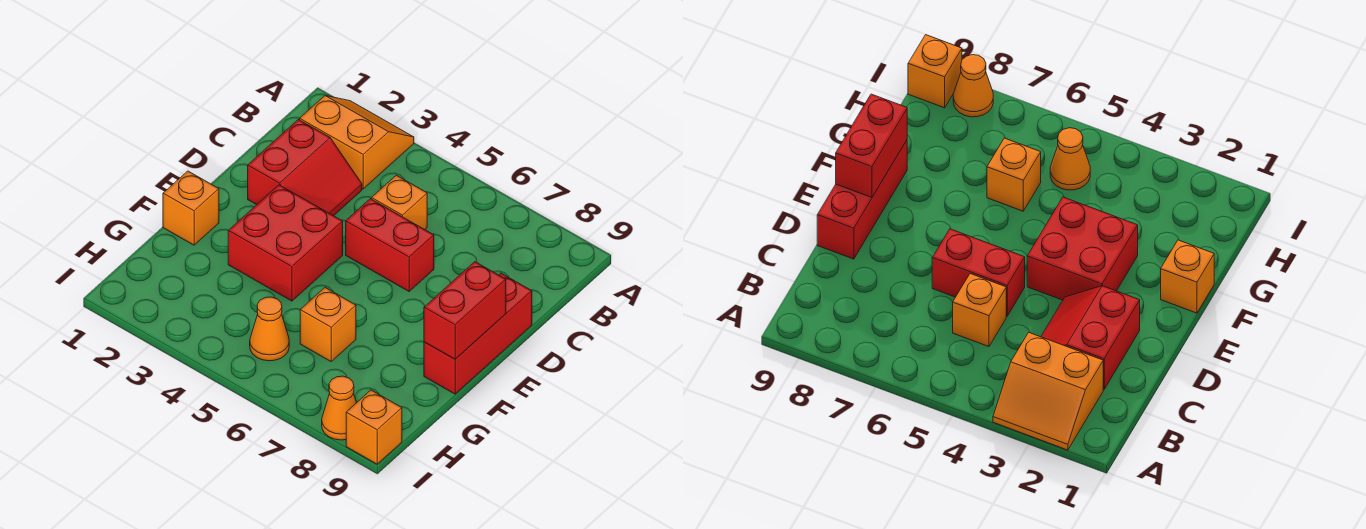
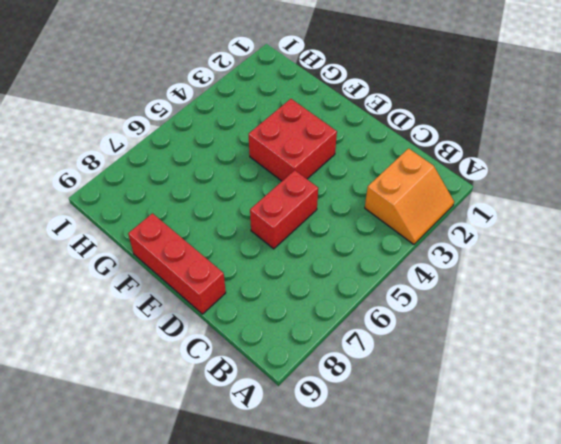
none -> red slope C2:D3 level 1 top 2
none -> orange brick C5 level 1
none -> orange brick F1 level 1

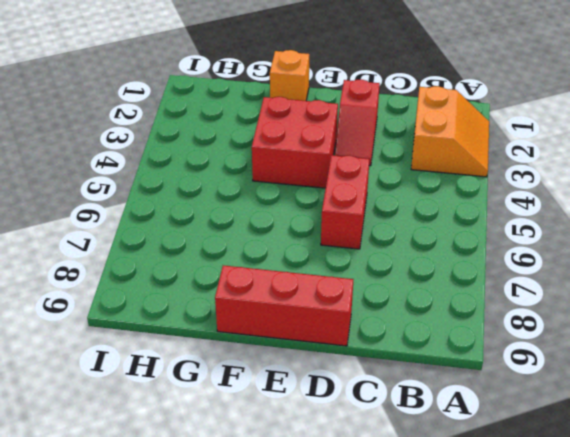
red slope D2:D3 level 1 top 2 -> red slope C2:D3 level 1 top 2
none -> orange brick C5 level 1
none -> orange brick G6 level 1
none -> orange cone H5 level 1

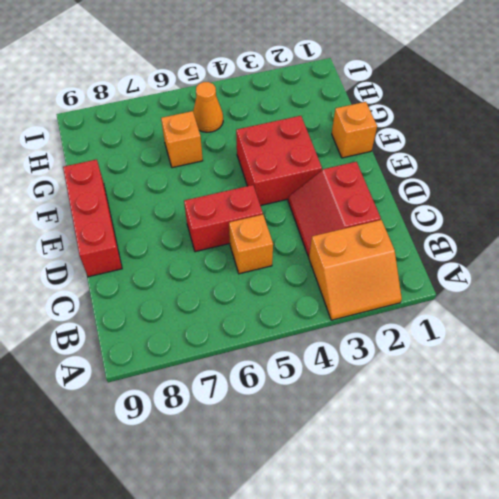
none -> orange cone I8 level 1
none -> orange brick I9 level 1
none -> red brick E9:F9 level 2

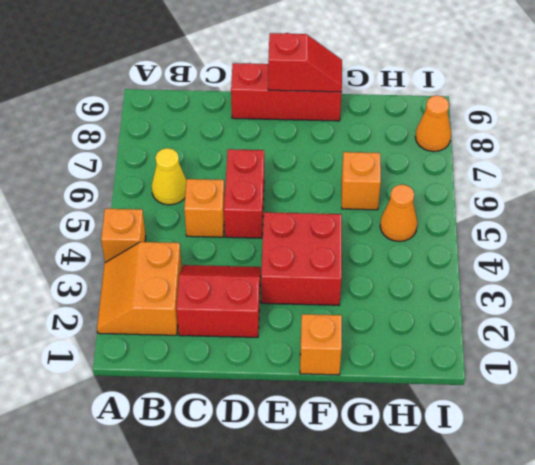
orange brick A4 level 1 -> orange brick I9 level 1
yellow cone B6 level 1 -> none
red slope E9:F9 level 2 top E -> red brick E9:F9 level 2

